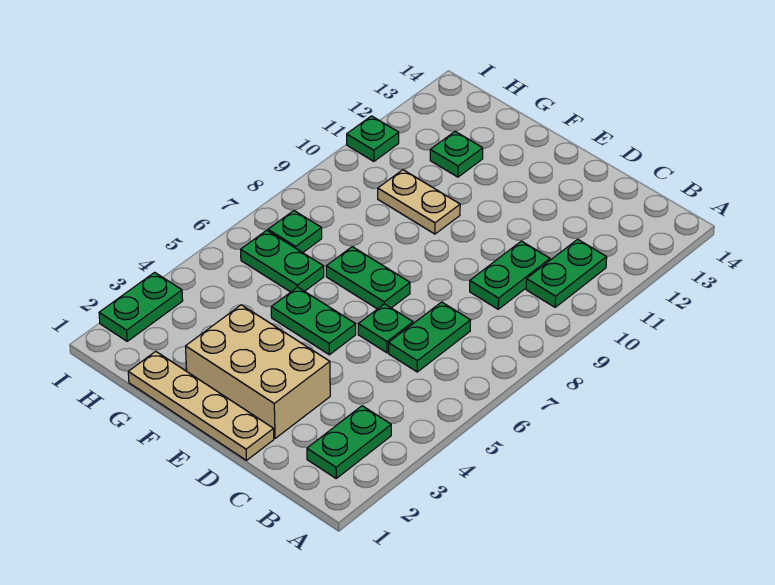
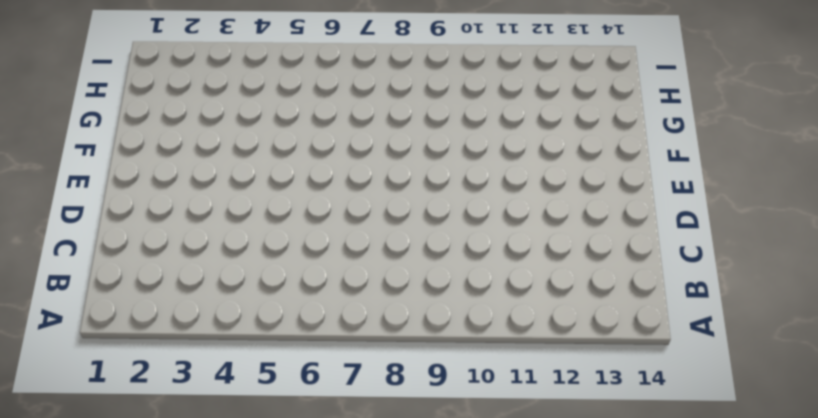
none -> green plate B2:B3 level 1
none -> green plate B10:B11 level 1
none -> green plate C6:C7 level 1

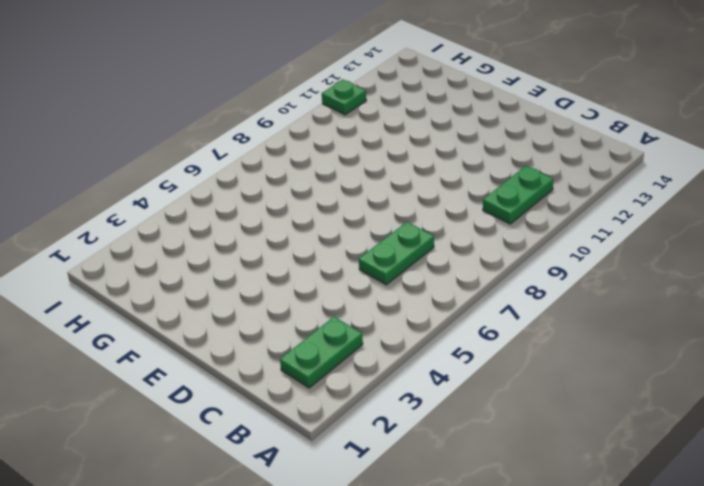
none -> green plate C9:C10 level 1
none -> tan plate D1:G1 level 1
none -> tan brick D2:F3 level 1

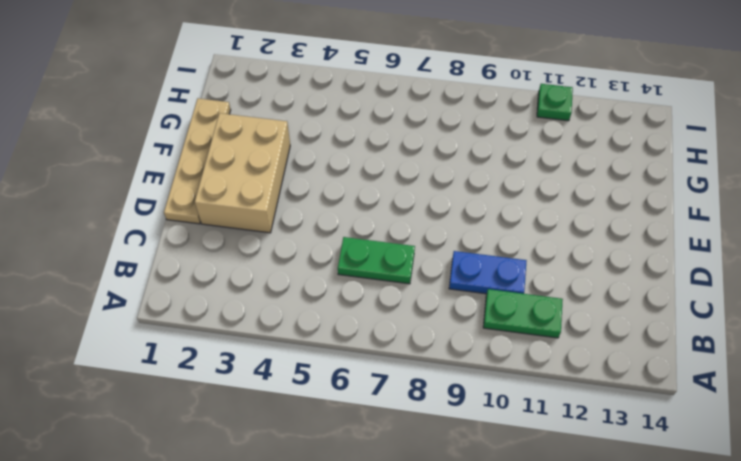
blue plate C9:C10 level 1 -> green plate C9:C10 level 1
none -> green plate B2:B3 level 1
none -> green plate D6 level 1
none -> green plate E5:F5 level 1

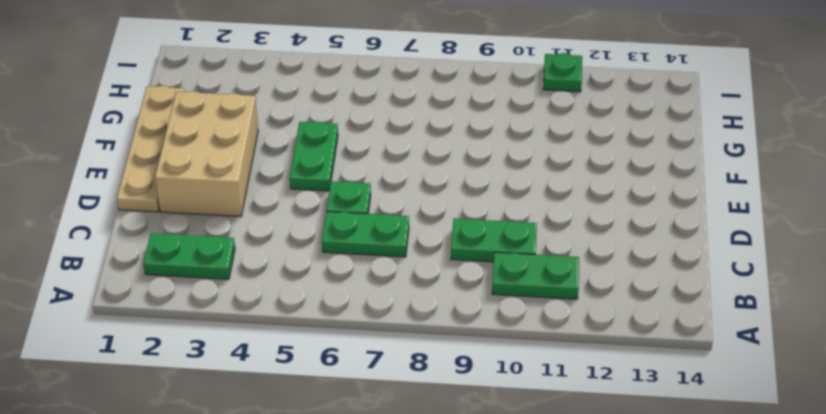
none -> green plate E7:F7 level 1
none -> tan plate F10:G10 level 1
none -> green plate G6:H6 level 1

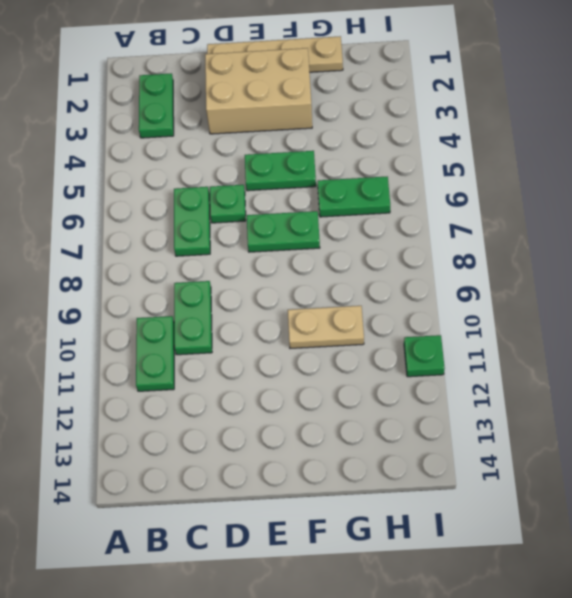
none -> green plate G12 level 1
none -> green plate H7 level 1
none -> green plate I2:I3 level 1

